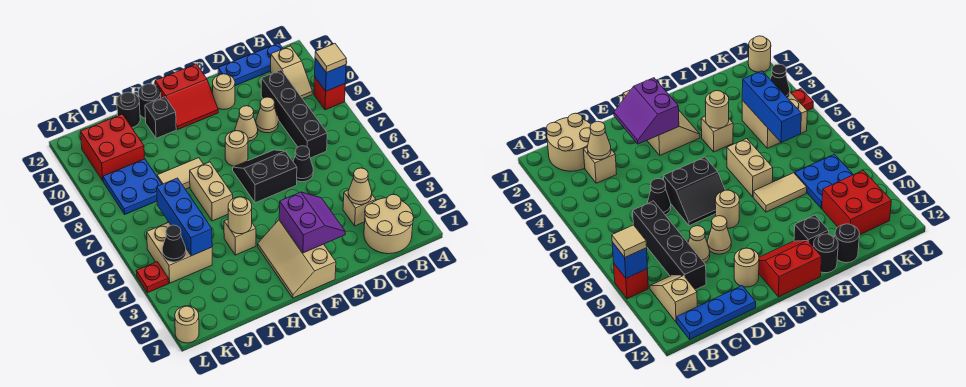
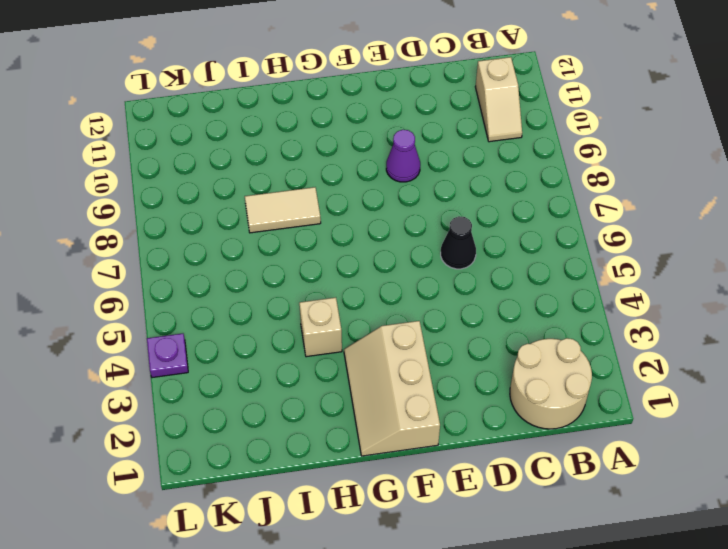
purple cone E9 level 1 -> tan cone E9 level 1
purple plate L4 level 1 -> red plate L4 level 1
none -> red brick A9 level 1
none -> blue plate B12:D12 level 1
none -> tan brick C3 level 1
none -> black brick C7:C10 level 1

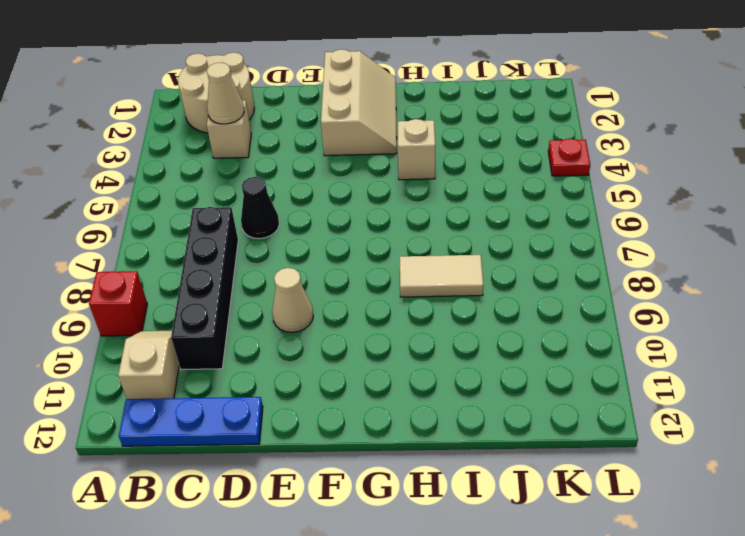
none -> tan cone D9 level 1
none -> black slope E6:F7 level 1 top 6
none -> tan round brick E11 level 1
none -> tan round brick F8 level 1

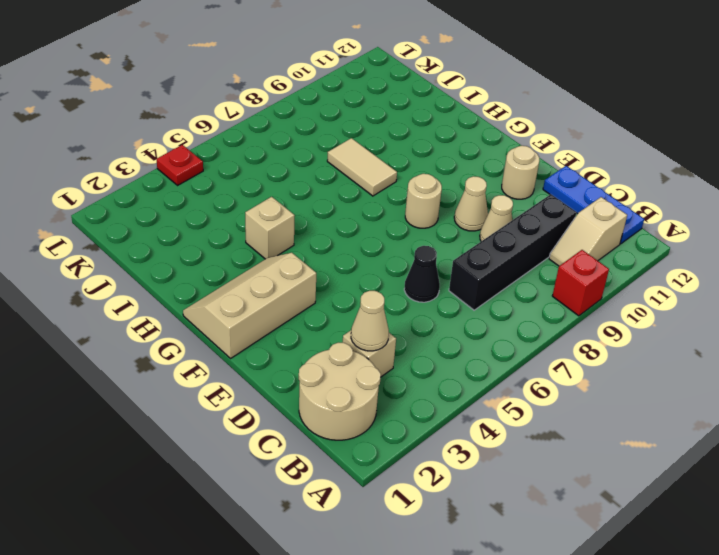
none -> black slope E6:F7 level 1 top 6
none -> red slope F11:G12 level 1 top 12
none -> tan brick H6:H7 level 1
none -> black brick H11 level 1

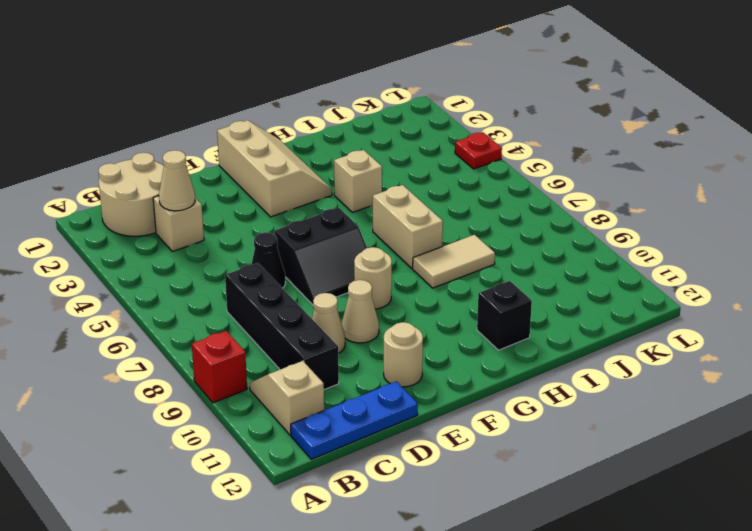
none -> red slope F11:G12 level 1 top 12
none -> black round brick H12 level 1
none -> black round brick I12 level 1
none -> tan brick J4:K5 level 1

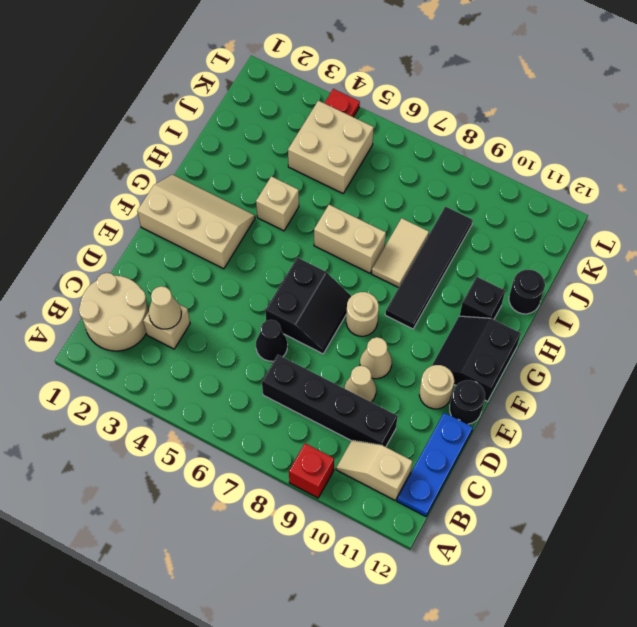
black round brick E12 level 1 -> black round brick H12 level 1
black slope F11:G12 level 1 top 12 -> red slope F11:G12 level 1 top 12
black tile G9:J9 level 1 -> blue plate J8:K9 level 1
none -> red brick J10:K11 level 1
none -> tan round brick L1 level 1
none -> blue brick A9 level 2
none -> purple slope E2:F3 level 2 top F

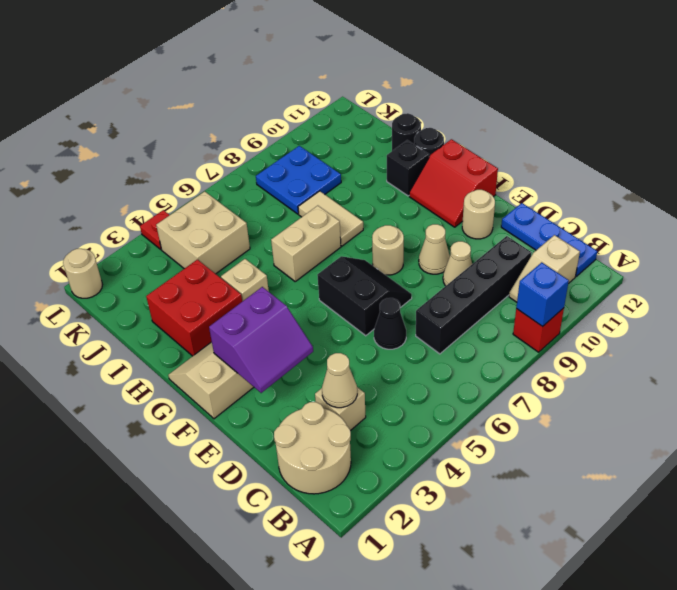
red brick H2:I3 level 1 -> red brick J10:K11 level 1
none -> tan round brick H4 level 2
none -> blue brick J4:J6 level 2
none -> black cone K4 level 2
none -> tan tile A9 level 3

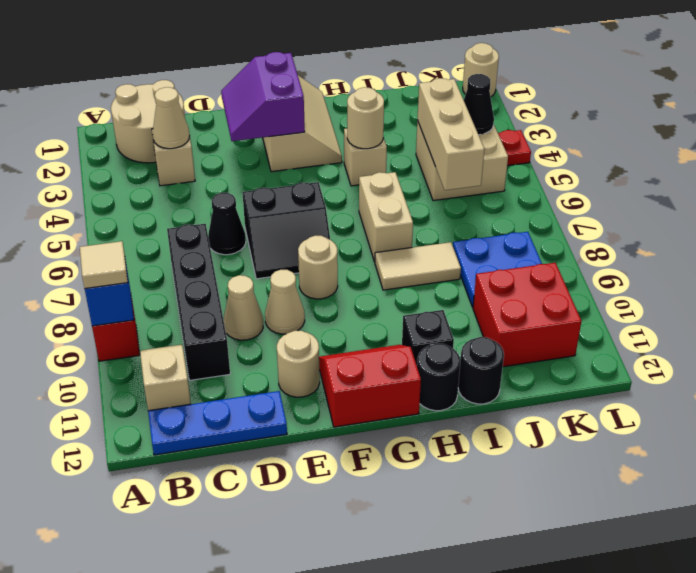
tan brick J4:J6 level 2 -> blue brick J4:J6 level 2

